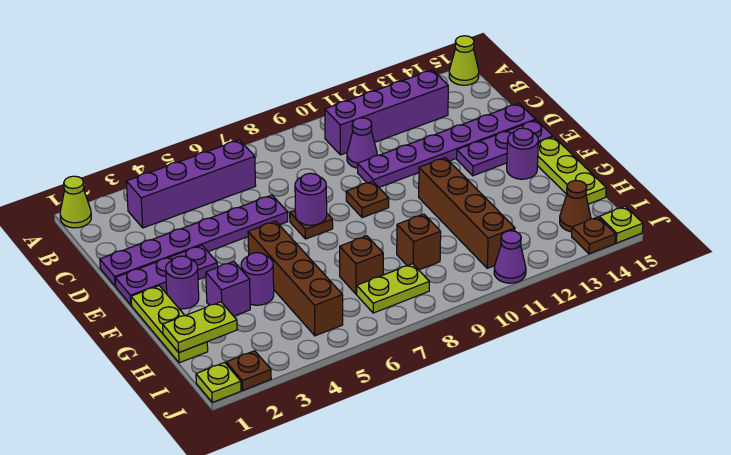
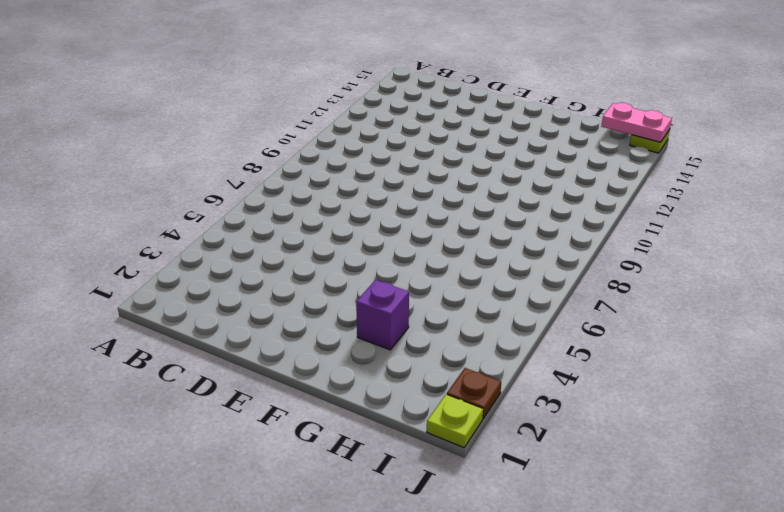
pink plate I15:J15 level 2 -> none
none -> lime cone A1 level 1
none -> lime cone A15 level 1
none -> purple brick B3:B6 level 1
none -> purple brick B10:B13 level 1

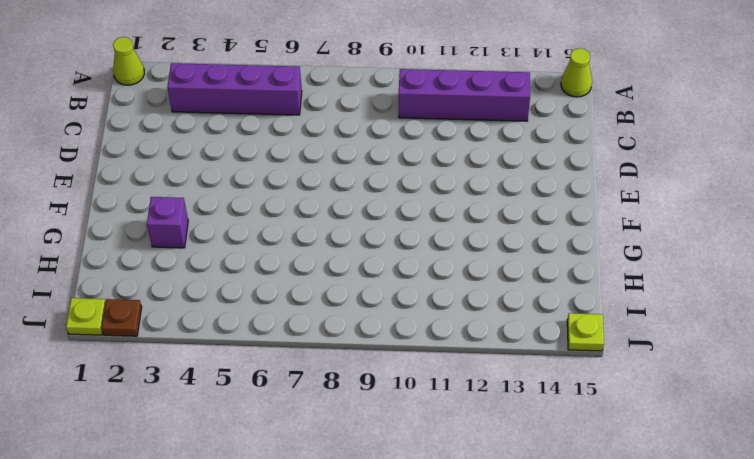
none -> purple cone C10 level 1
none -> purple plate D1:D6 level 1
none -> purple plate D10:D15 level 1
none -> purple plate E1:E3 level 1

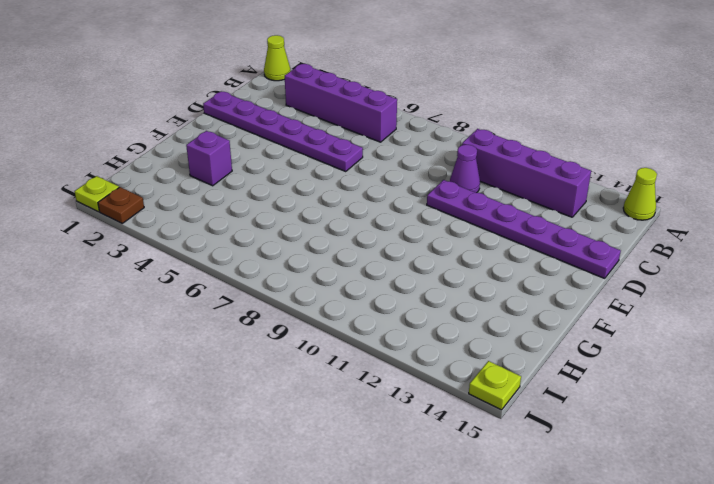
none -> purple plate E1:E3 level 1
none -> brown plate E7 level 1
none -> brown plate E9 level 1
none -> purple plate E13:E15 level 1

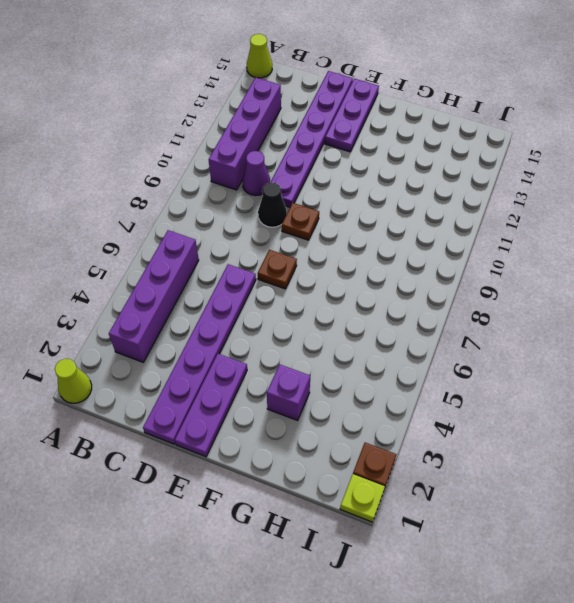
black cone D9 level 1 -> none
none -> lime plate F1:H1 level 1
none -> purple round brick F2 level 1
none -> brown brick F5:I5 level 1
none -> brown brick F11:I11 level 1

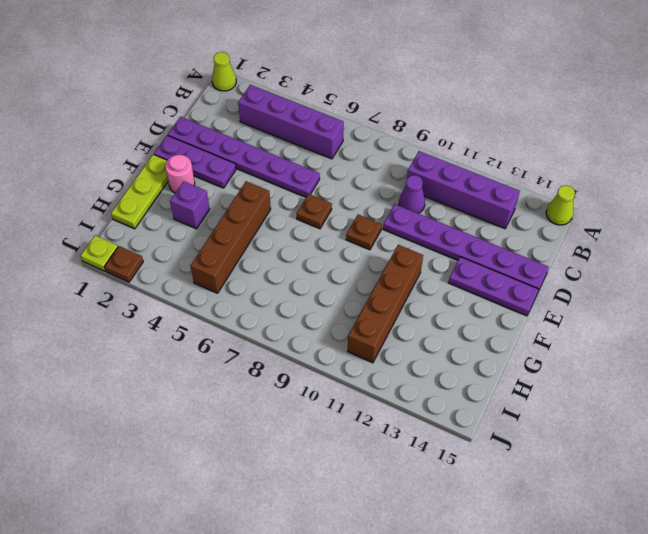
pink round brick F2 level 1 -> purple round brick F2 level 1
none -> purple round brick F14 level 1
none -> lime plate F15:H15 level 1
none -> purple round brick G4 level 1
none -> brown brick H7 level 1

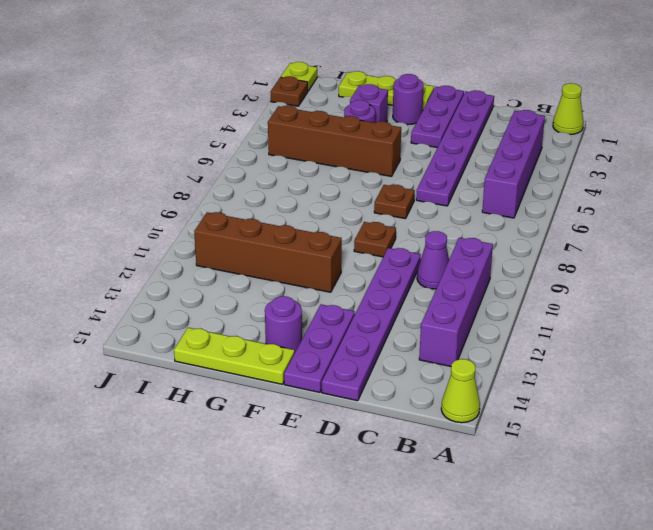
none -> brown brick H7 level 1
none -> brown brick H9 level 1
none -> lime plate I7:I8 level 1
none -> brown cone I14 level 1

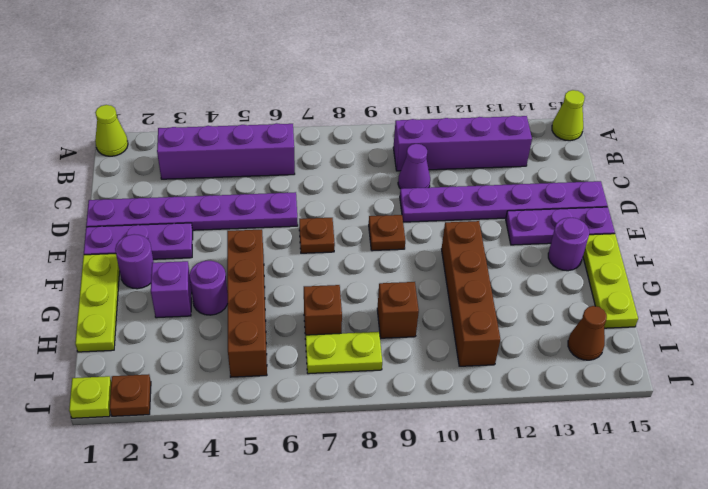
none -> purple cone J11 level 1
none -> brown plate J14 level 1
none -> lime plate J15 level 1
none -> purple round brick E7 level 2

